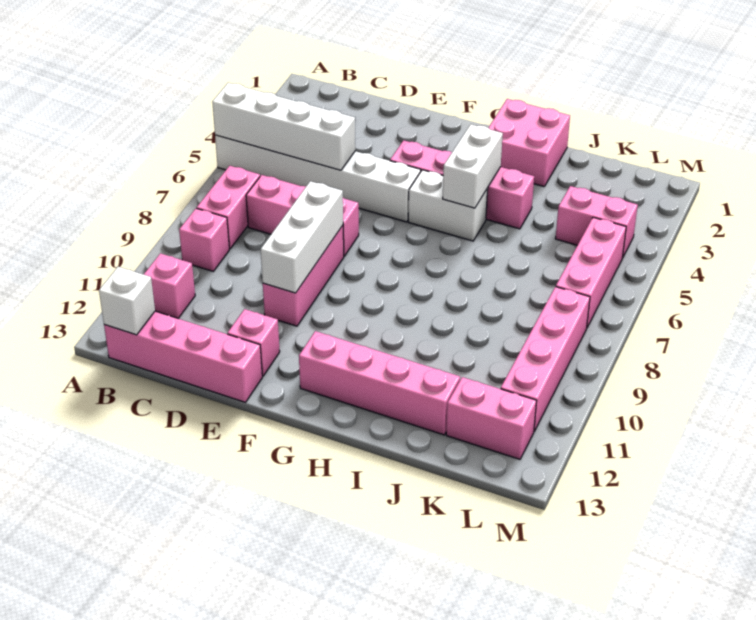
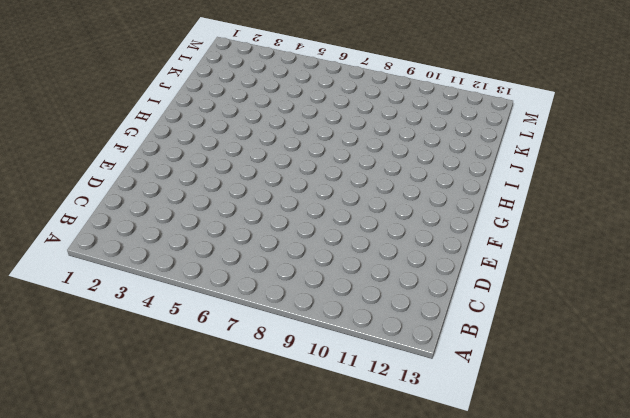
none -> white brick A5:F5 level 1
none -> pink brick B7:B8 level 1
none -> pink brick B9 level 1

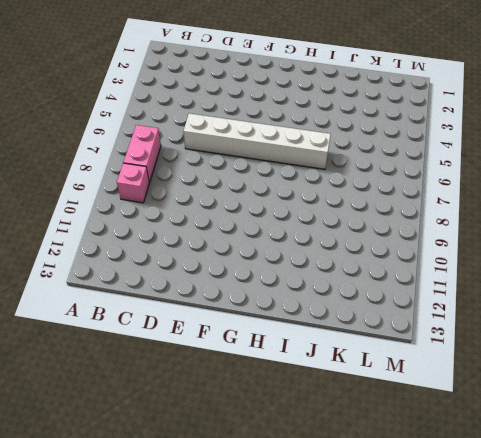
white brick D6:I6 level 1 -> white brick A5:F5 level 1
none -> pink brick B11 level 1
none -> pink brick B13:E13 level 1
none -> pink brick C7:E7 level 1

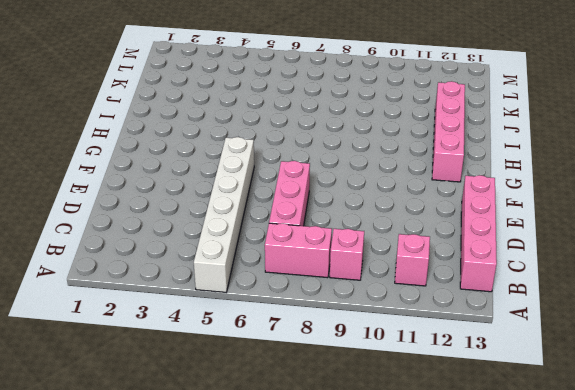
none -> pink brick E8:E10 level 1
none -> pink brick E12 level 1
none -> pink brick F4:I4 level 1

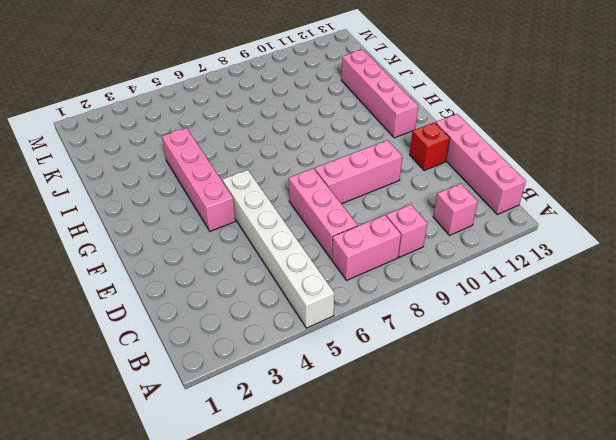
red brick E12 level 1 -> pink brick E12 level 1
none -> white brick G5:H5 level 1
none -> pink brick H1:I2 level 1
none -> pink brick K4:L4 level 1

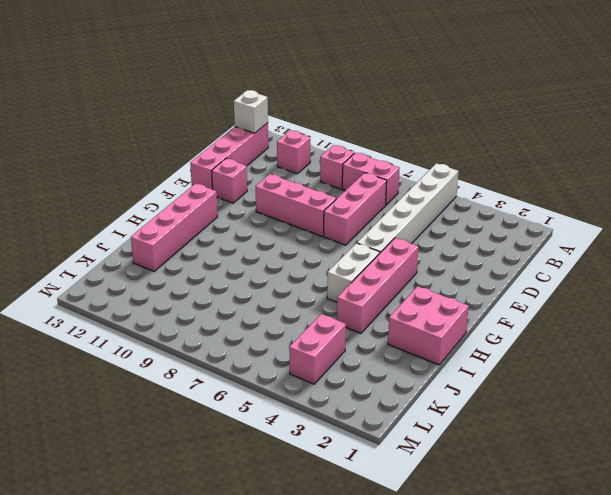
none -> pink brick K12:L12 level 1
none -> pink brick L5:L7 level 1
none -> pink brick L8:L11 level 1

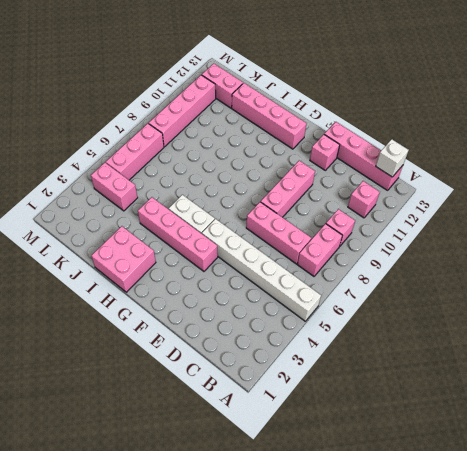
none -> white brick A5:D5 level 2
none -> white brick E8:E10 level 2
none -> white brick H4:H5 level 2

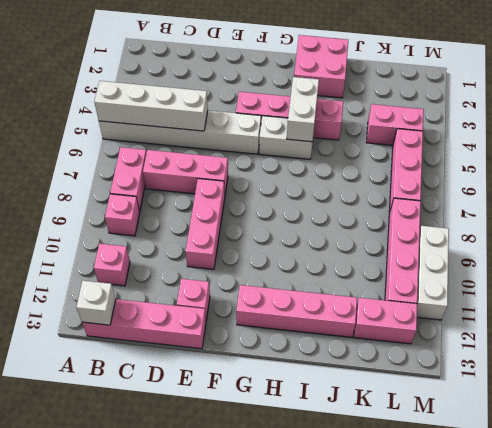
white brick M9:M11 level 1 -> white brick E8:E10 level 2

